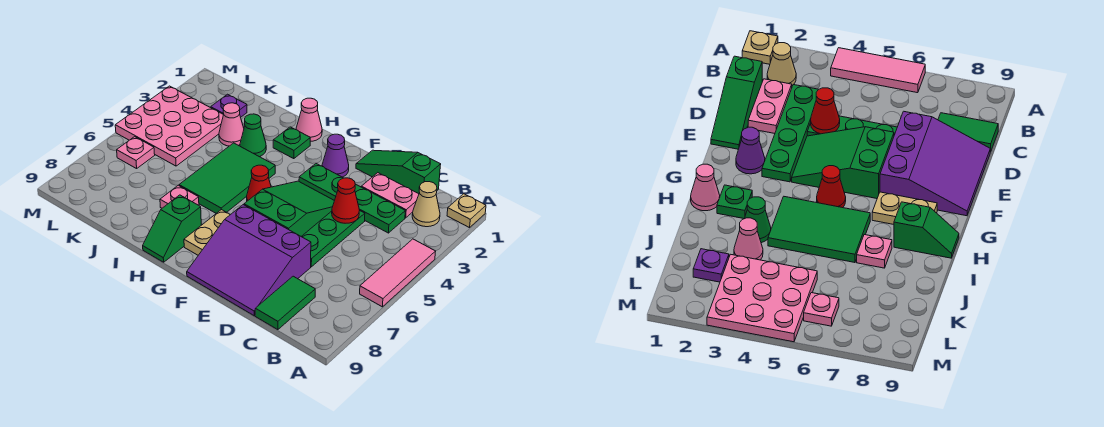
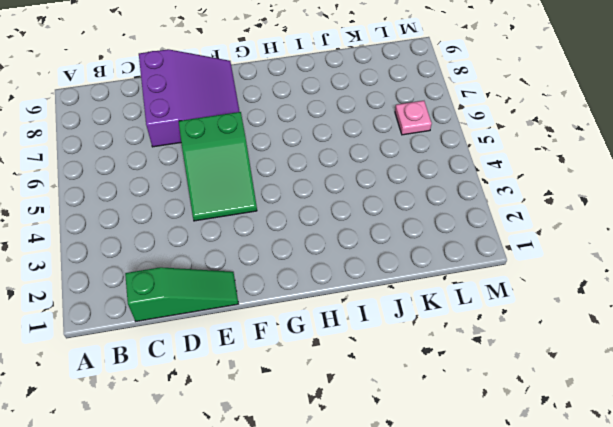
purple slope D7:F9 level 1 top D -> purple slope D7:F9 level 1 top 7
none -> tan plate A1 level 1
none -> pink tile A4:A6 level 1
none -> tan cone B2 level 1

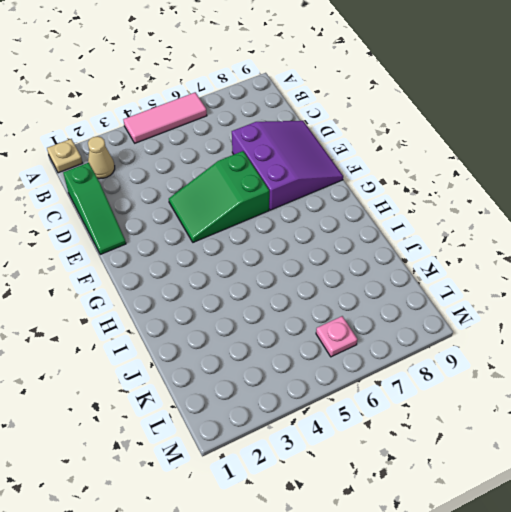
none -> pink plate C2:D2 level 1
none -> green plate C3:F3 level 1
none -> green tile C8:C9 level 1

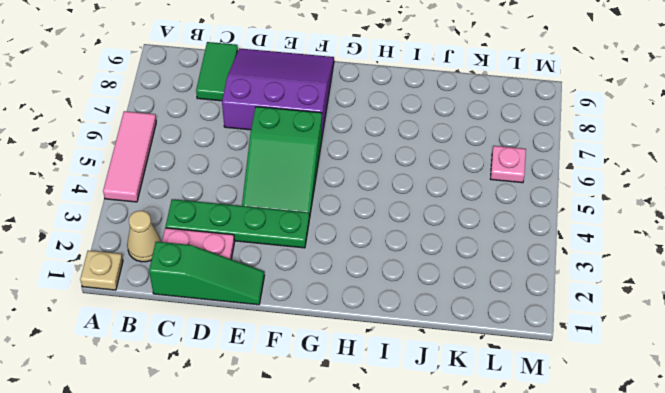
none -> green plate D4:D6 level 1
none -> purple cone F2 level 1
none -> red cone G5 level 1

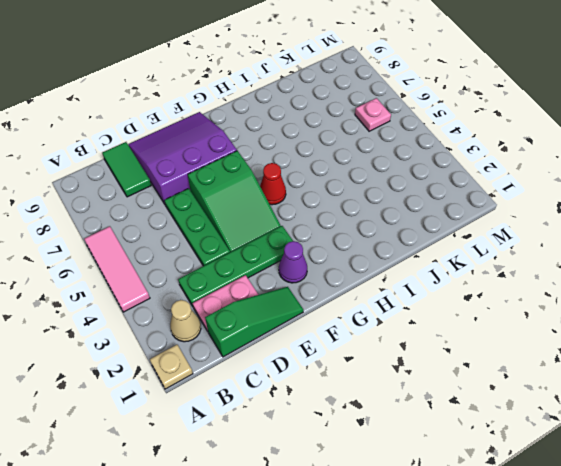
none -> tan plate G7:G8 level 1
none -> pink cone H1 level 1
none -> green plate H2 level 1

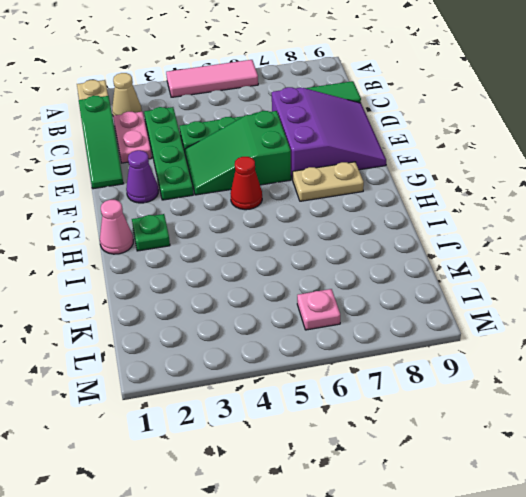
none -> green tile H4:I6 level 1
none -> green slope H8:H9 level 1 top 8
none -> green cone I3 level 1

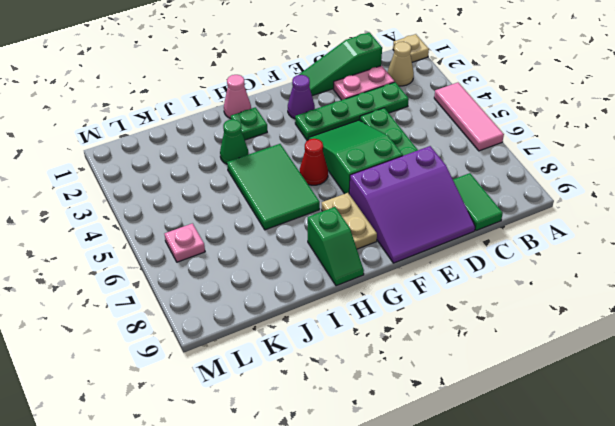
none -> pink plate I7 level 1
none -> pink cone J3 level 1
none -> purple plate K2 level 1

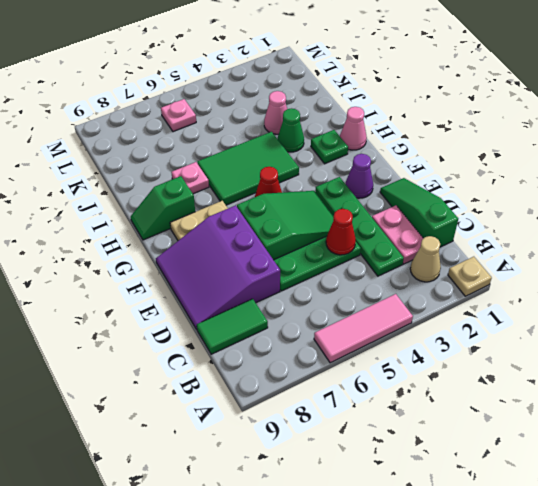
none -> purple plate K2 level 1
none -> pink plate K3:M5 level 1

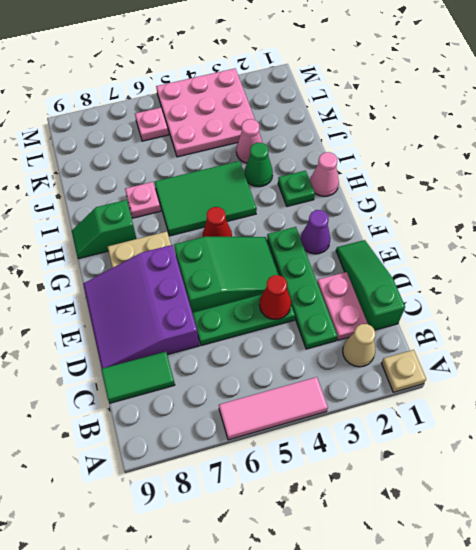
none -> purple plate K2 level 1

